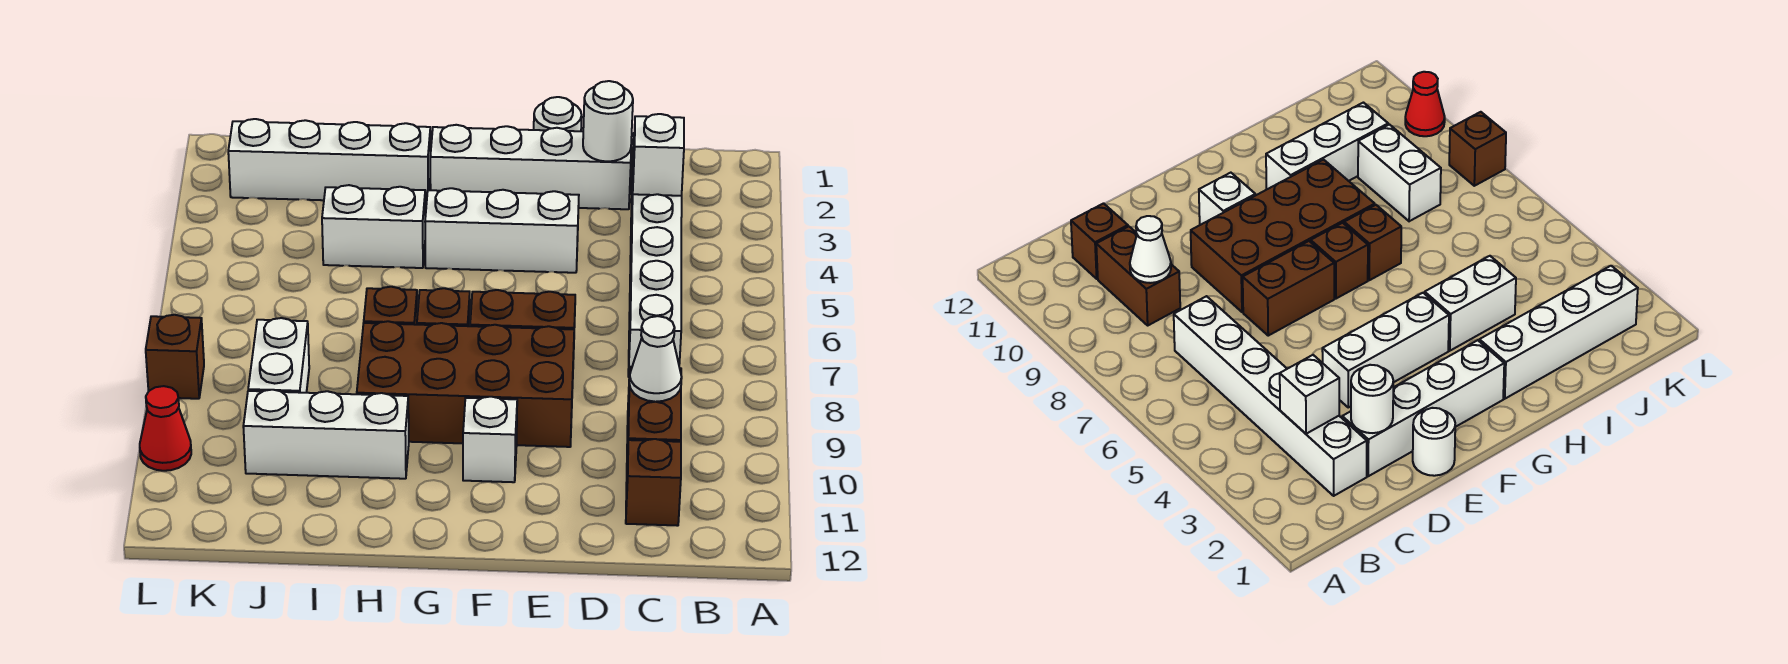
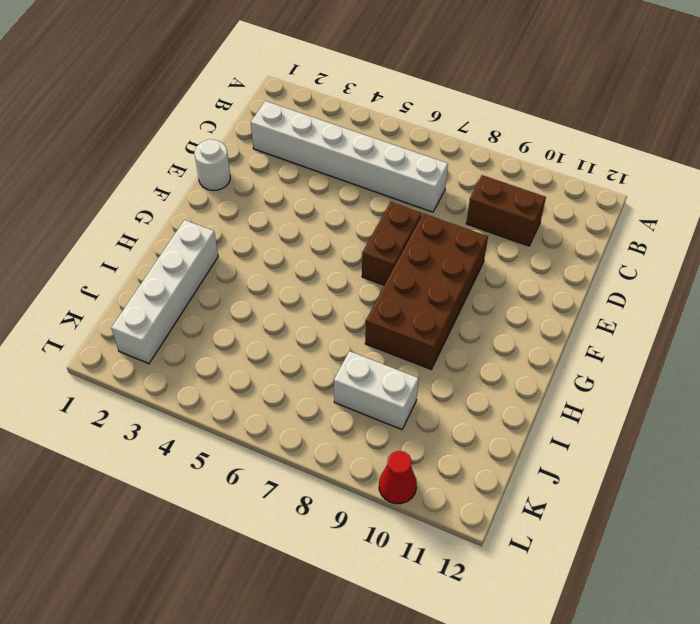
none -> brown brick C11 level 1
none -> white brick D2:G2 level 1
none -> white brick E4:G4 level 1

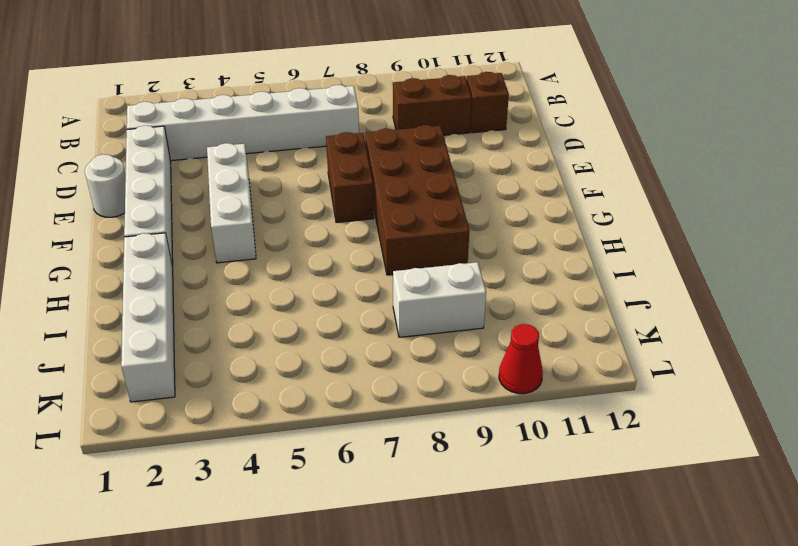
none -> white brick F10 level 1
none -> brown brick G7 level 1
none -> white brick H4:I4 level 1

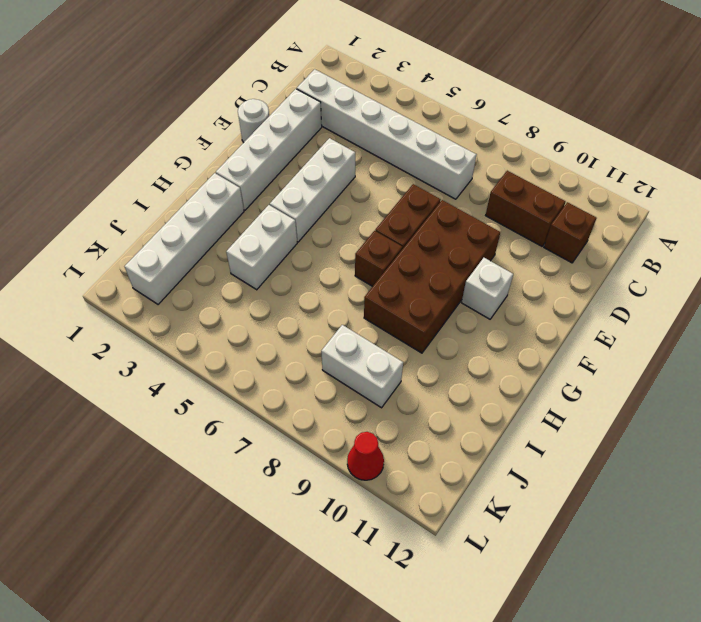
none -> brown brick H7 level 1
none -> white brick H10:J10 level 1
none -> brown brick L8 level 1

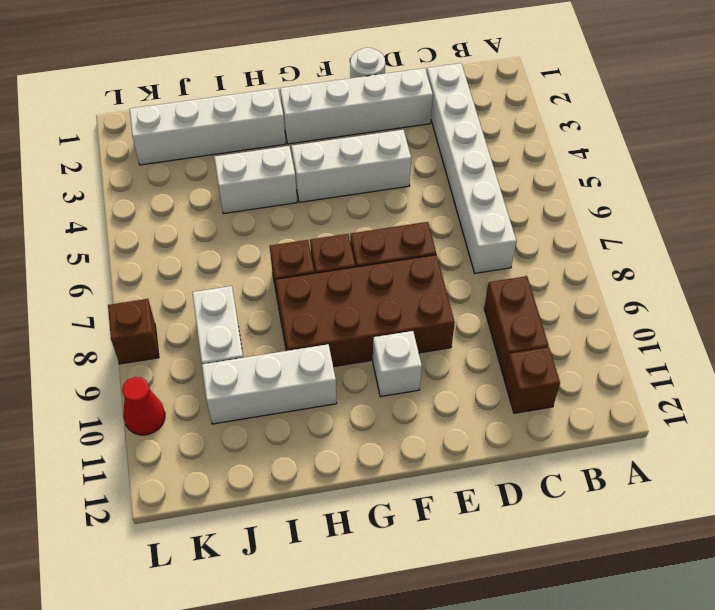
none -> white brick C3 level 2
none -> white cone C9 level 2
none -> white round brick D2 level 2

